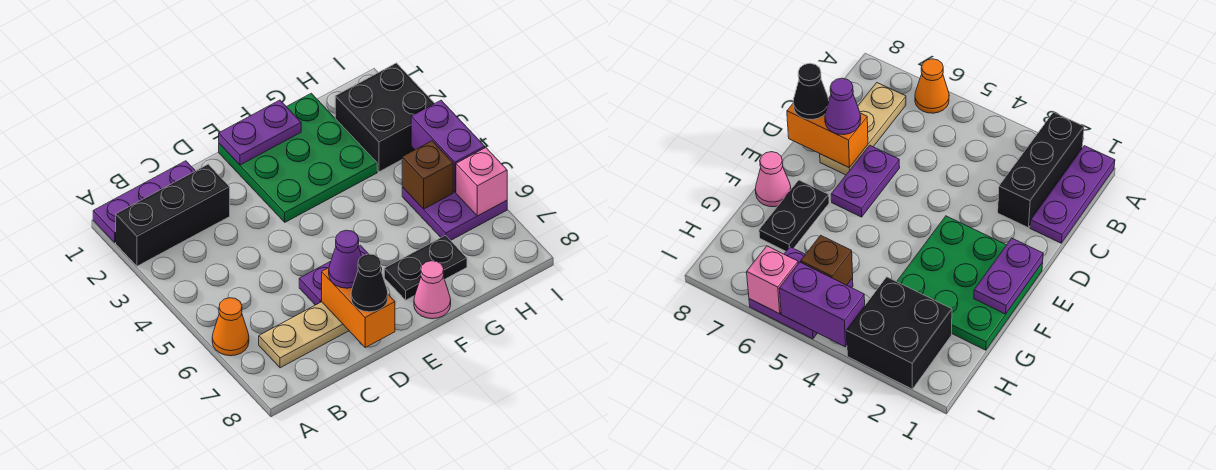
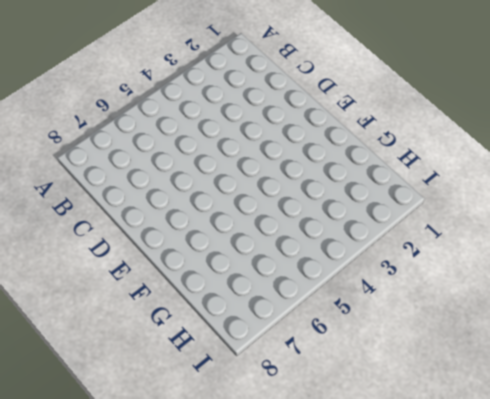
none -> purple plate A1:C1 level 1
none -> black brick A2:C2 level 1
none -> orange cone A6 level 1

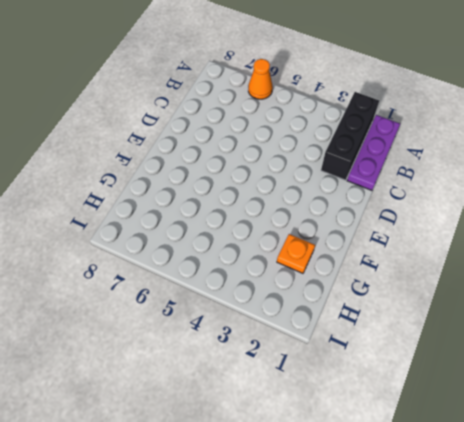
orange plate G2 level 1 -> green plate E1:G3 level 1
none -> tan plate B7:D7 level 1
none -> purple plate D6:E6 level 1
none -> black plate F7:G7 level 1

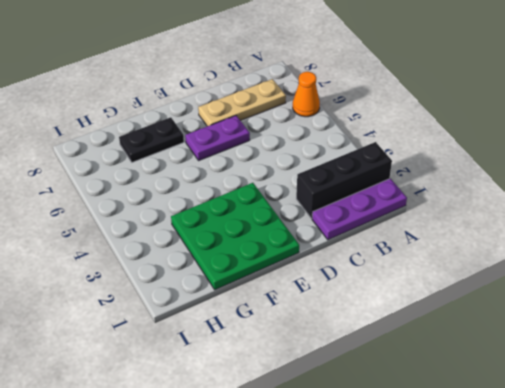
none -> pink cone F8 level 1
none -> black brick H2:I3 level 1
none -> purple plate H5:I6 level 1

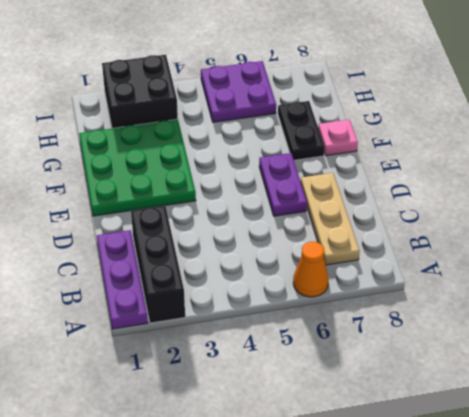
pink plate F8 level 1 -> pink cone F8 level 1
none -> orange brick D7:D8 level 2
none -> purple plate E1:F1 level 2
none -> brown brick H5 level 2

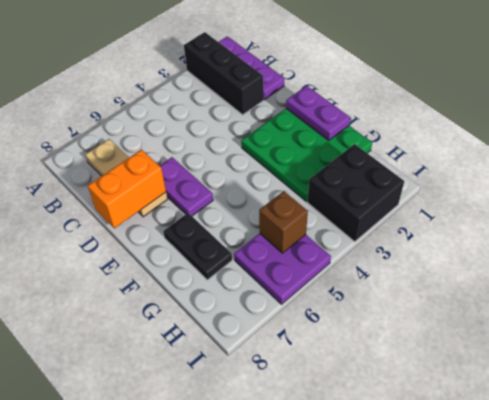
none -> orange cone A6 level 1
none -> pink cone F8 level 1
none -> purple brick I4:I5 level 2

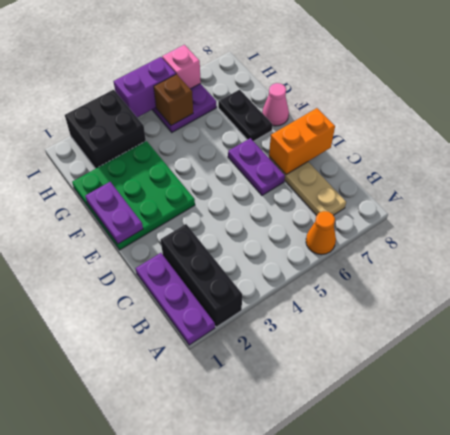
none -> purple cone D7 level 3
none -> black cone D8 level 3

